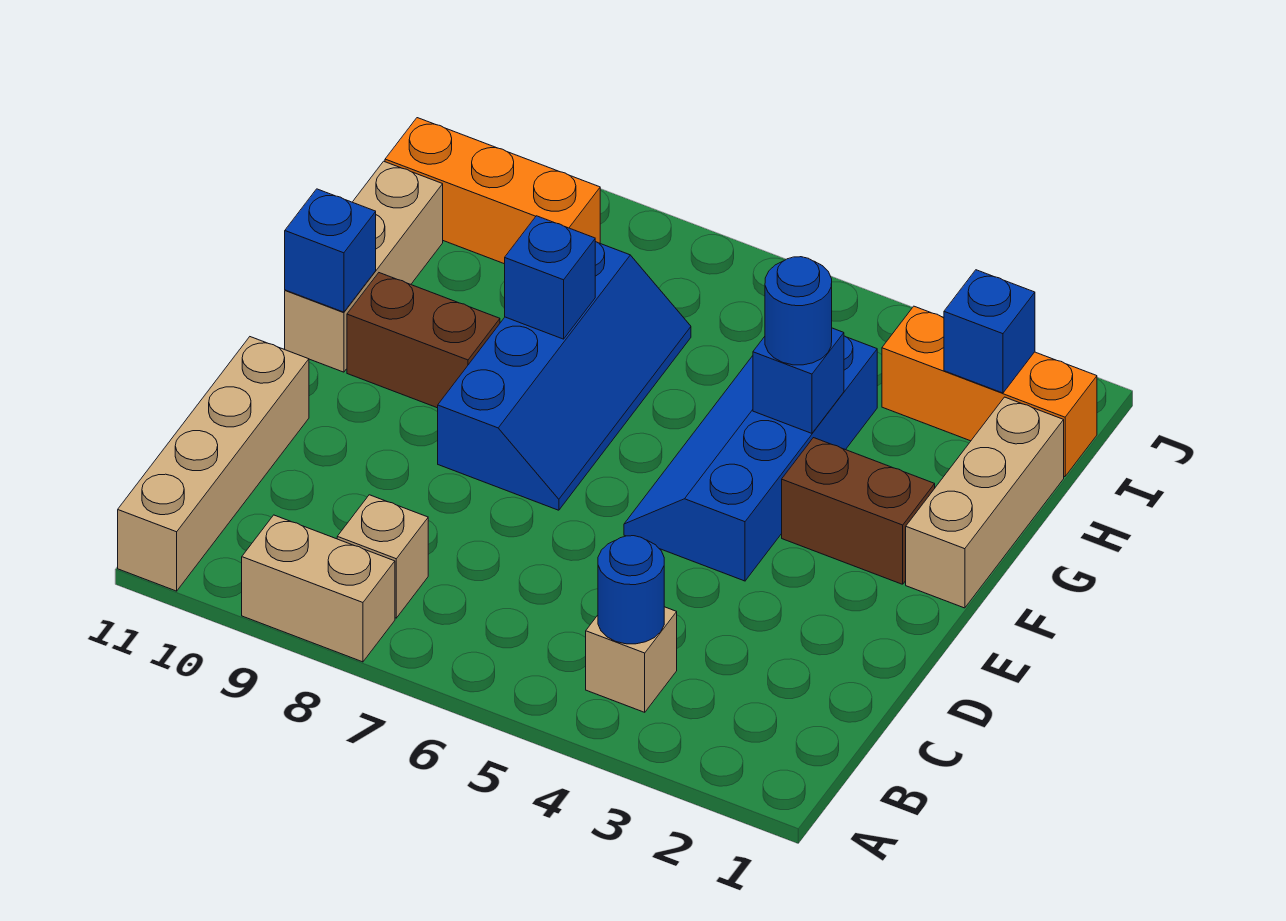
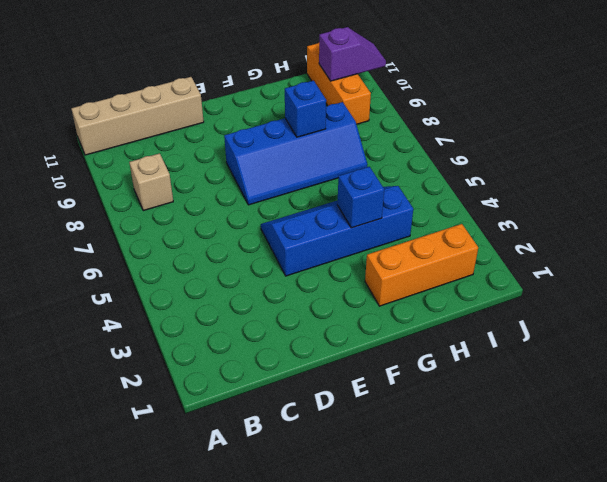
orange brick G2:I2 level 1 -> orange brick I1:I3 level 1
purple slope I10:J10 level 2 top I -> none
none -> tan brick A8:A9 level 1
none -> tan brick B4 level 1
none -> tan brick F1:H1 level 1

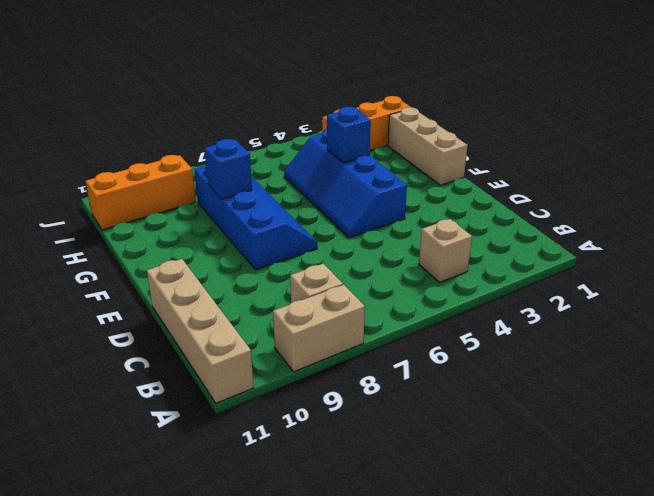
none -> brown brick F2:F3 level 1
none -> brown brick F9:F10 level 1
none -> tan brick F11:H11 level 1

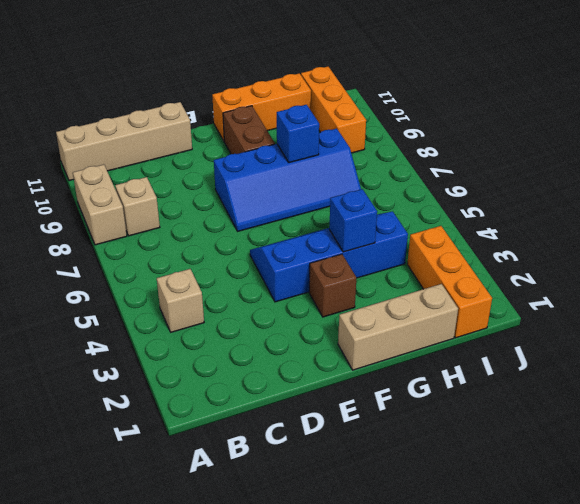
brown brick F3 level 1 -> brown brick F2:F3 level 1
orange brick F11:H11 level 1 -> tan brick F11:H11 level 1
none -> blue round brick B4 level 2
none -> blue brick F11 level 2
none -> blue brick I2 level 2

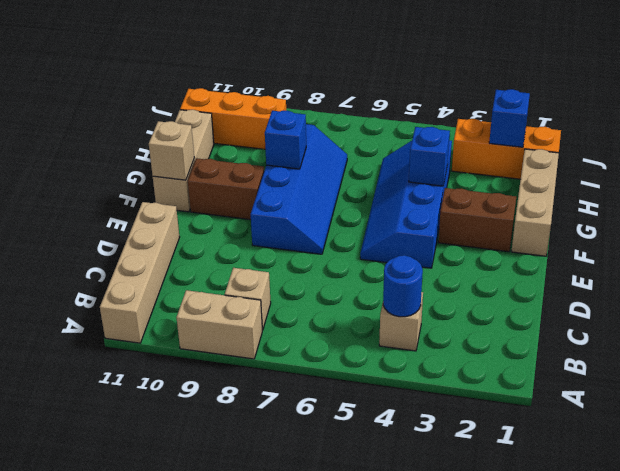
tan brick F11 level 2 -> blue brick F11 level 2
none -> blue round brick G4 level 3

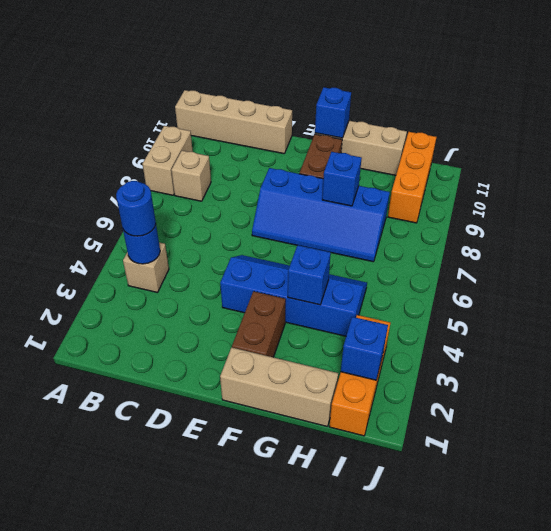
blue round brick B4 level 3 -> blue round brick G4 level 3

